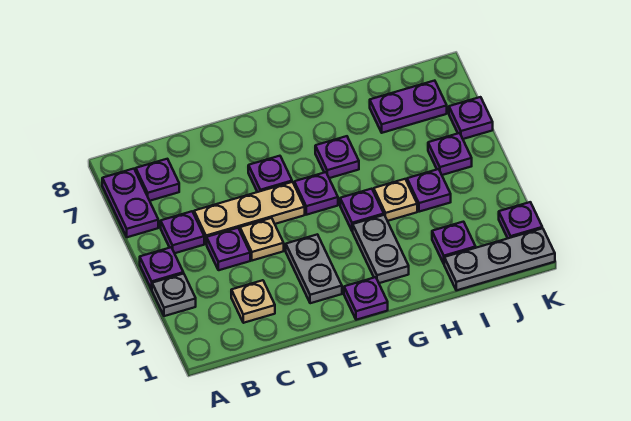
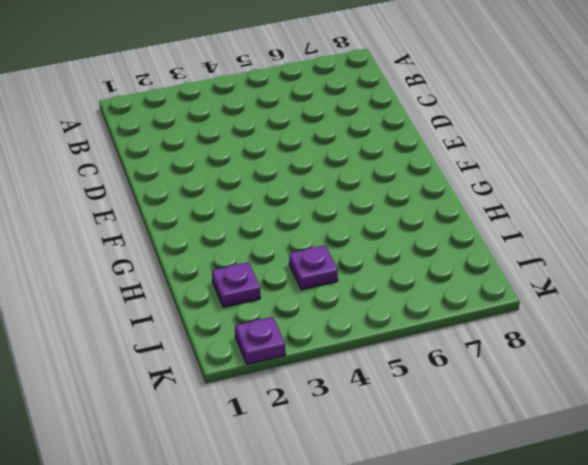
none -> grey plate A3 level 1
none -> purple plate A4 level 1
none -> purple plate A6:A7 level 1

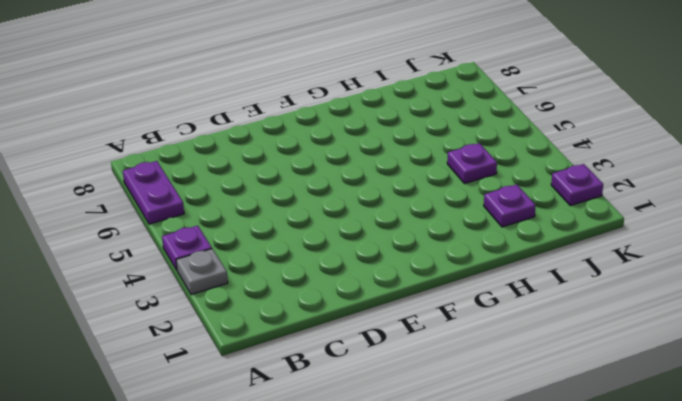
none -> purple plate B5 level 1
none -> purple plate B7 level 1
none -> tan plate C2 level 1

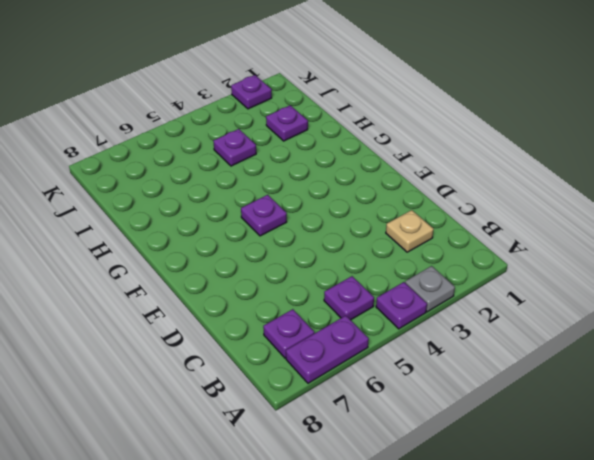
none -> purple plate C4 level 1
none -> tan plate C5:E5 level 1
none -> tan plate D4 level 1

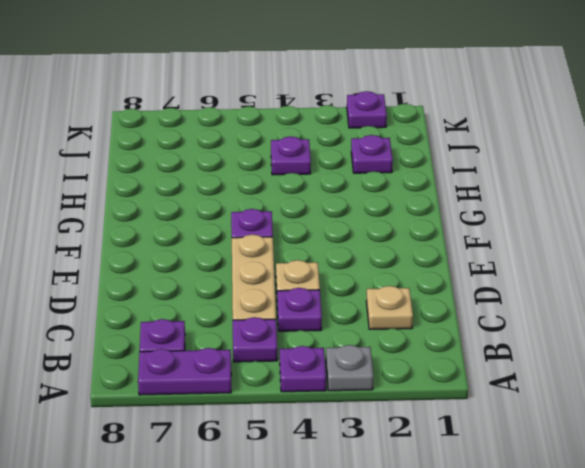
none -> grey plate E2:E3 level 1
none -> purple plate E6 level 1
none -> purple plate F1 level 1

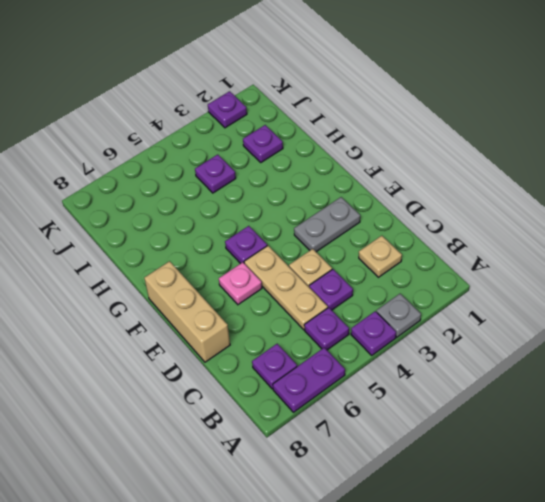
tan brick D8:F8 level 1 -> none
pink plate E6 level 1 -> purple plate E6 level 1
none -> purple plate F1 level 1
none -> grey plate G2:G3 level 1
none -> purple plate G4 level 1

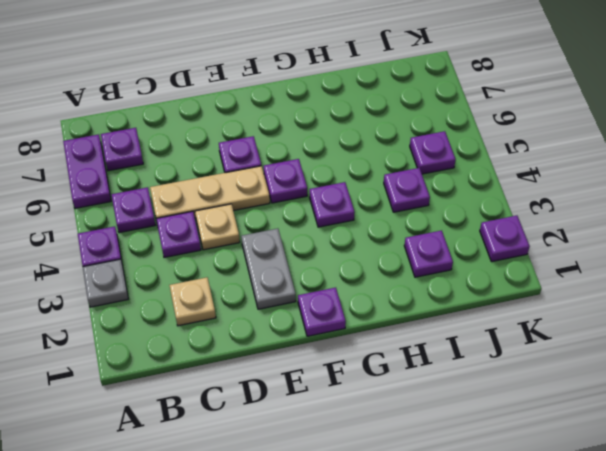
none -> grey plate G2:G3 level 1
none -> purple plate G6 level 1
none -> tan plate H4 level 1

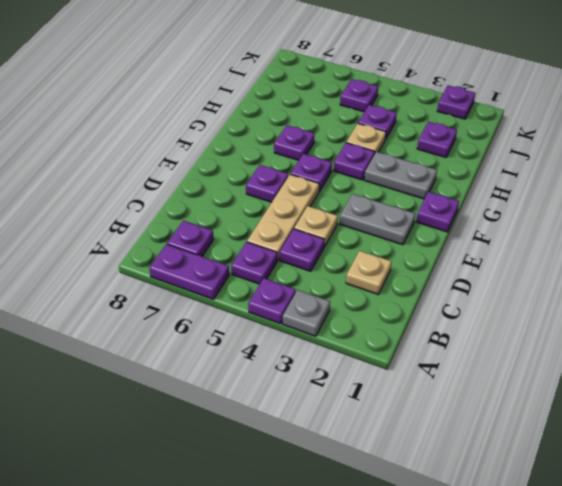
none -> grey plate I1:K1 level 1
none -> purple plate I7:J7 level 1
none -> purple plate K6 level 1

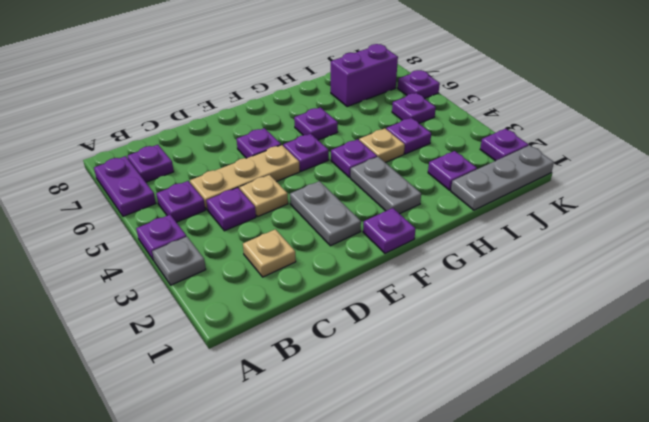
purple brick I7:J7 level 1 -> purple plate I7:J7 level 1

